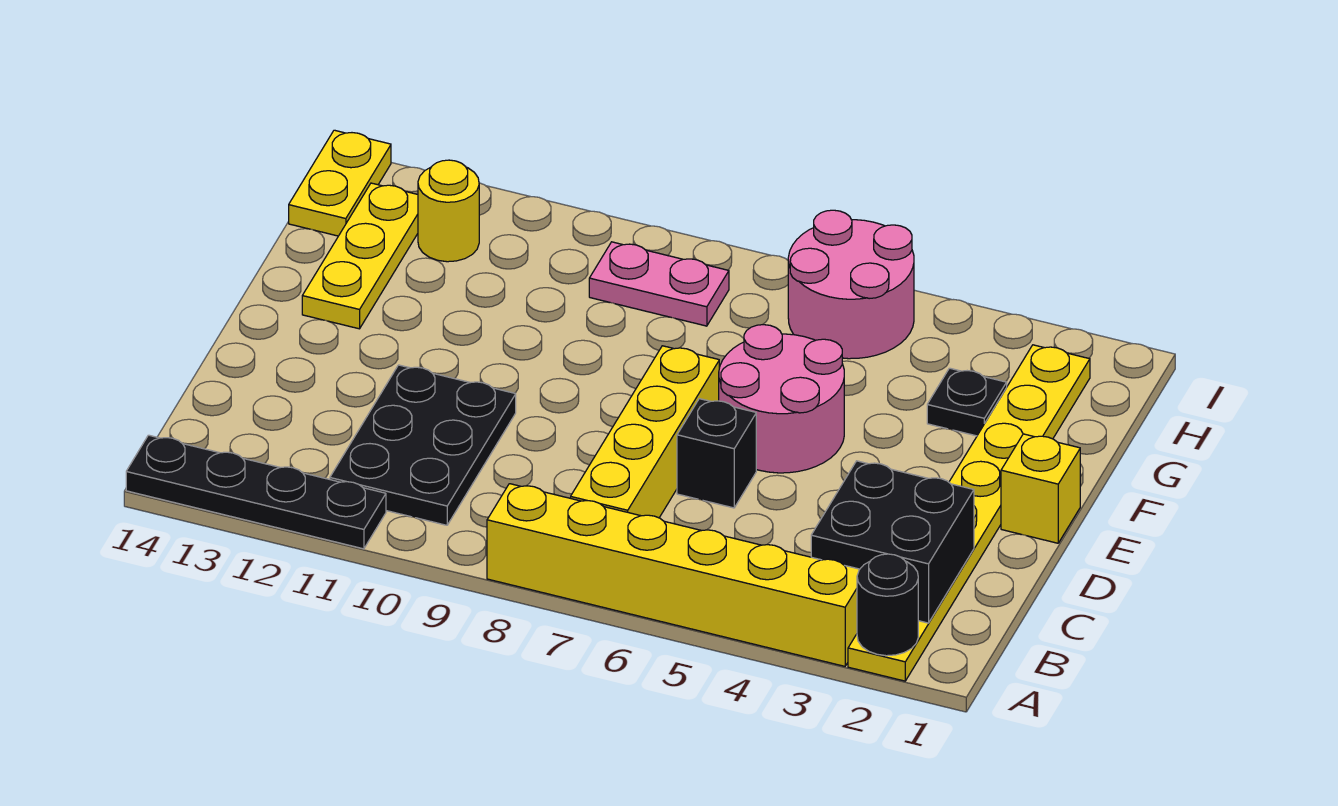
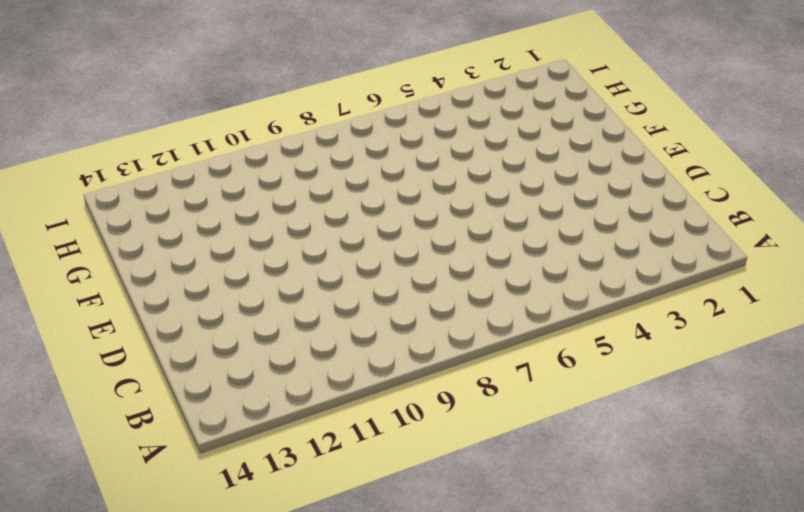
none -> yellow plate A2:H2 level 1
none -> yellow brick A3:A8 level 1
none -> black plate A11:A14 level 1

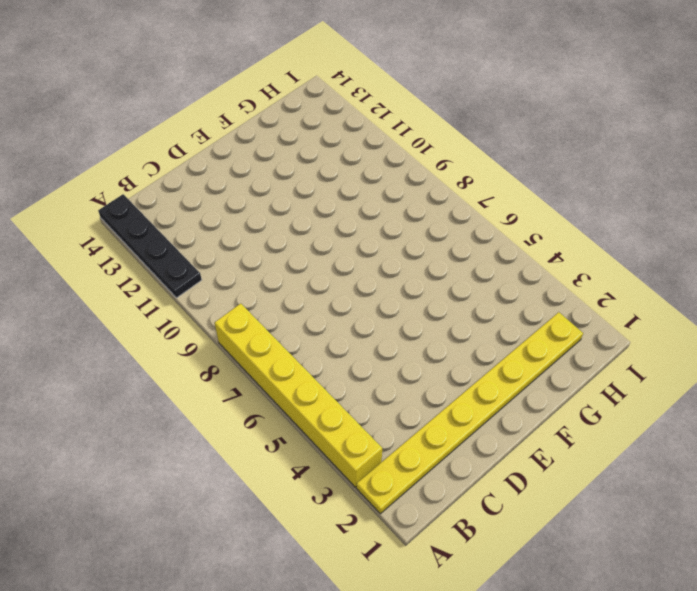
none -> yellow brick B7:E7 level 1
none -> black plate B10:D11 level 1
none -> black brick D6 level 1

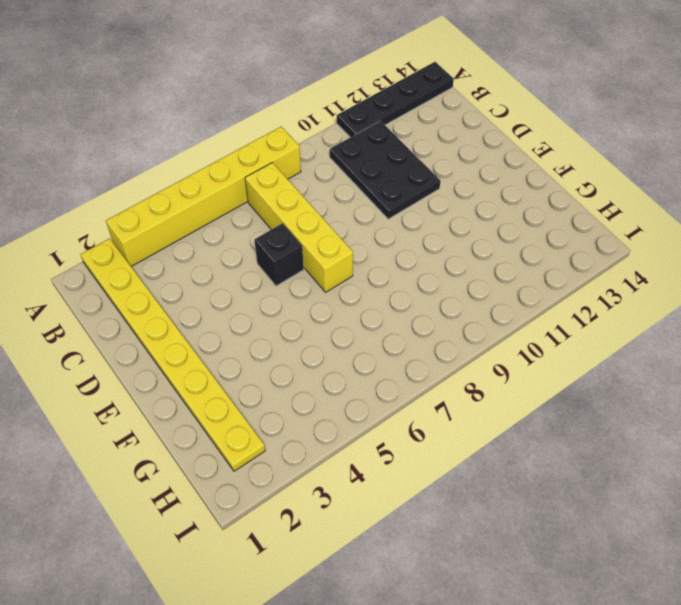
none -> yellow brick E1 level 1
none -> pink round brick E5:F6 level 1
none -> yellow plate F13:H13 level 1

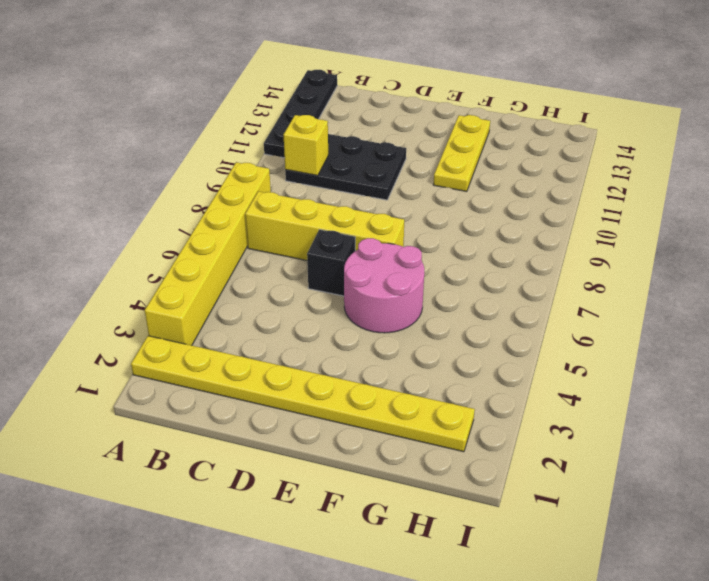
yellow brick B10 level 2 -> yellow brick E1 level 1
yellow plate F11:F13 level 1 -> yellow plate F13:H13 level 1
none -> black plate G3 level 1
none -> pink round brick H5:I6 level 1
none -> pink plate H8:H9 level 1

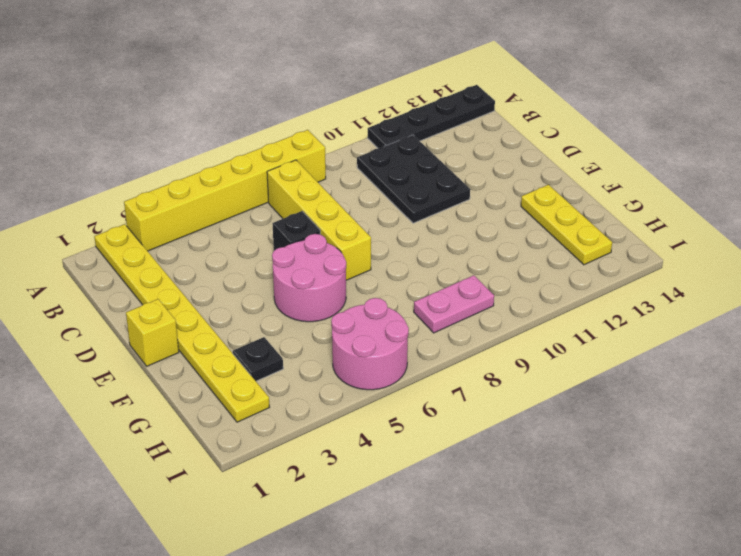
none -> yellow round brick H12 level 1
none -> yellow plate H14:I14 level 1
none -> black round brick A2 level 2

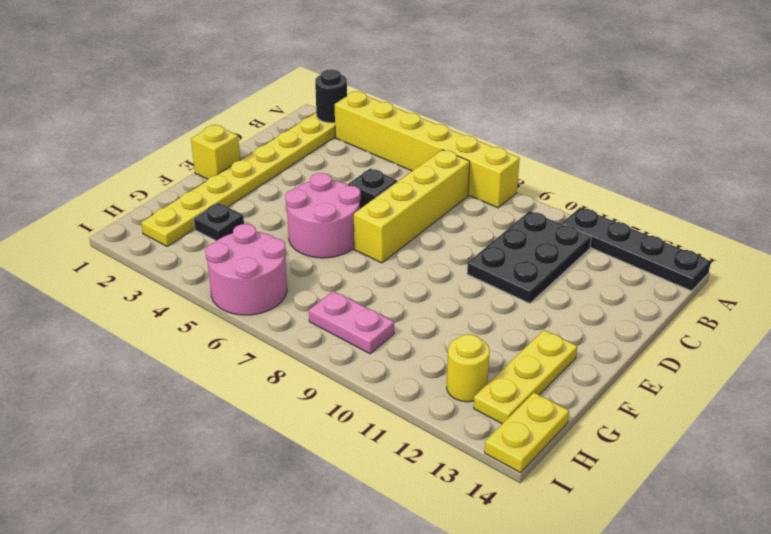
none -> black brick B2:C3 level 2

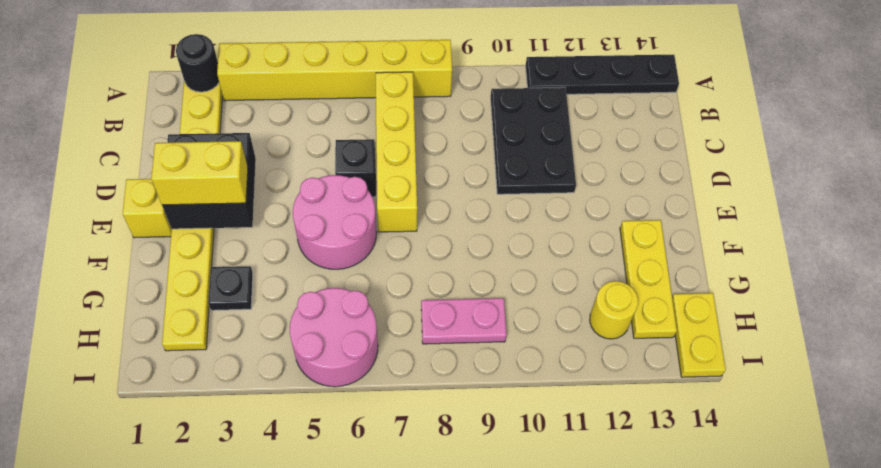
black brick D2:E3 level 2 -> black brick B2:C3 level 2
yellow brick E2:E3 level 3 -> none

